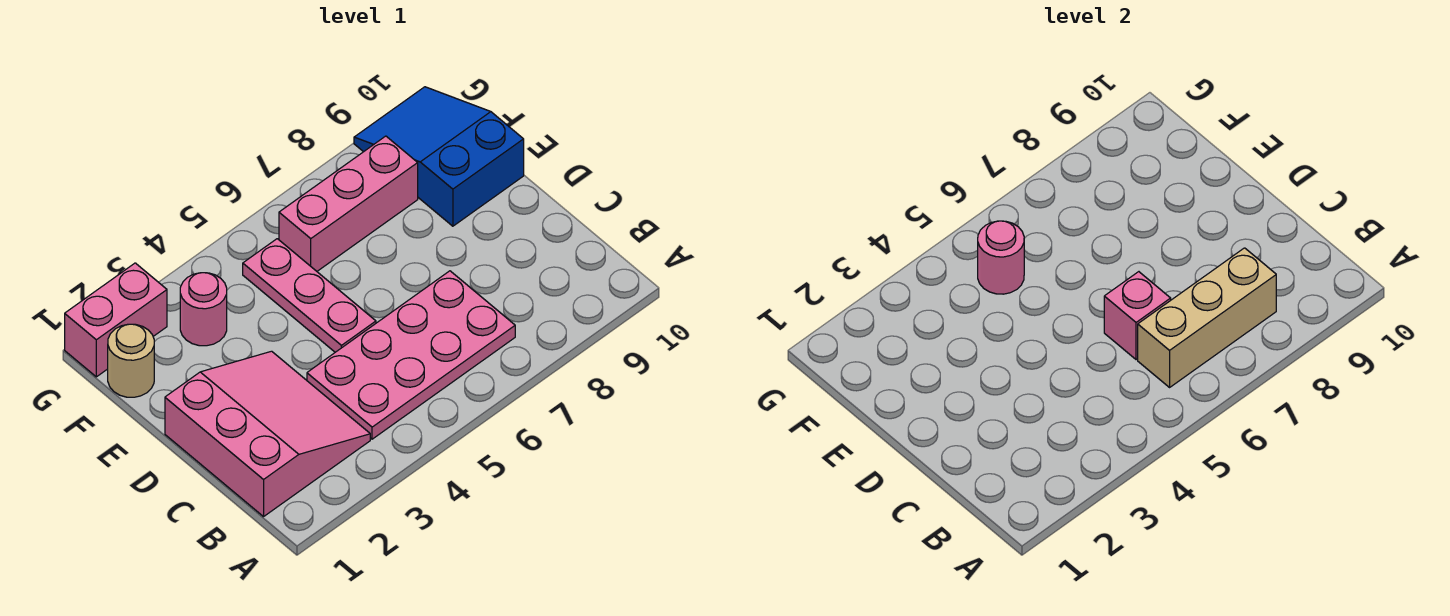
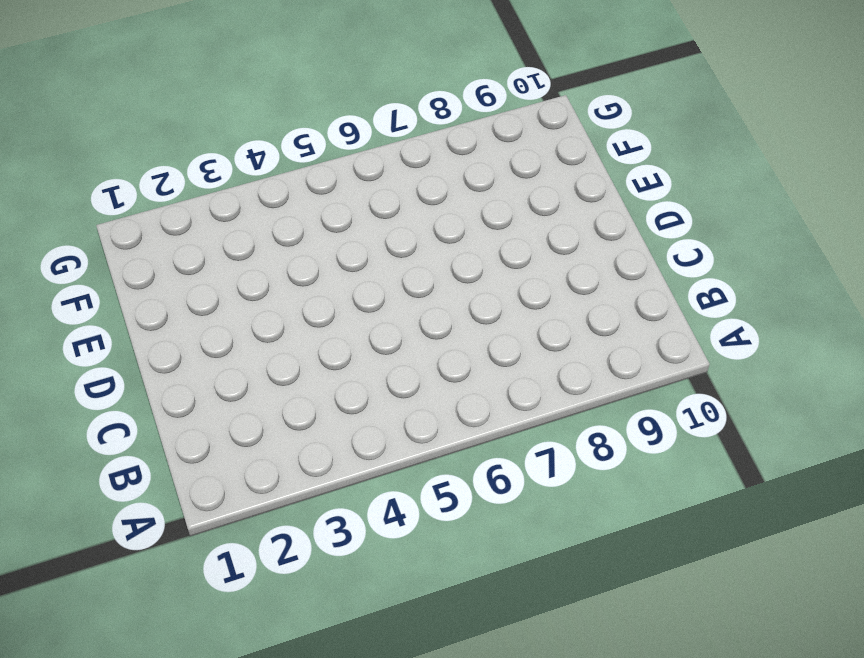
none -> pink slope B1:D3 level 1 top 1
none -> pink plate B4:C7 level 1

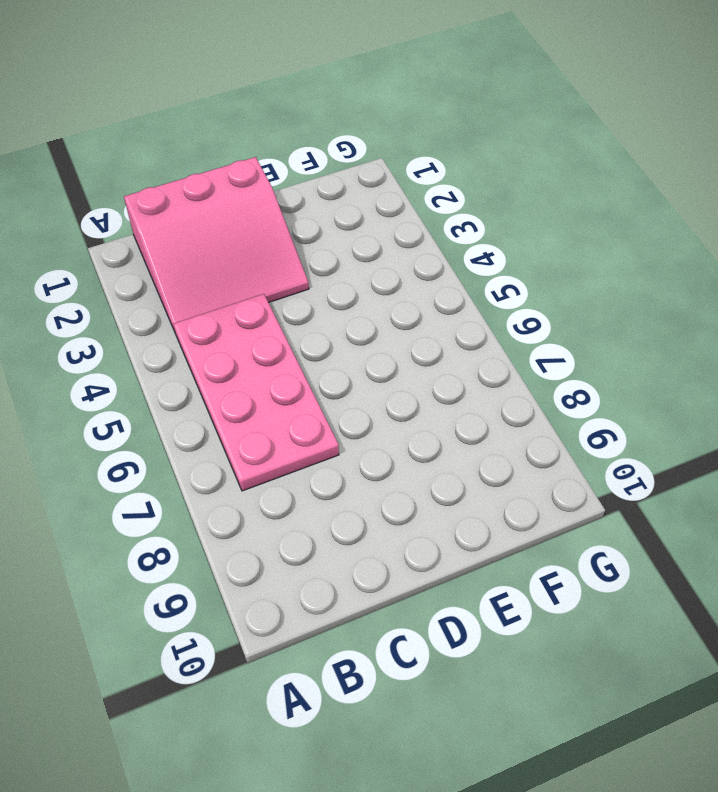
none -> pink plate D5:F5 level 1
none -> blue slope E9:G10 level 1 top E

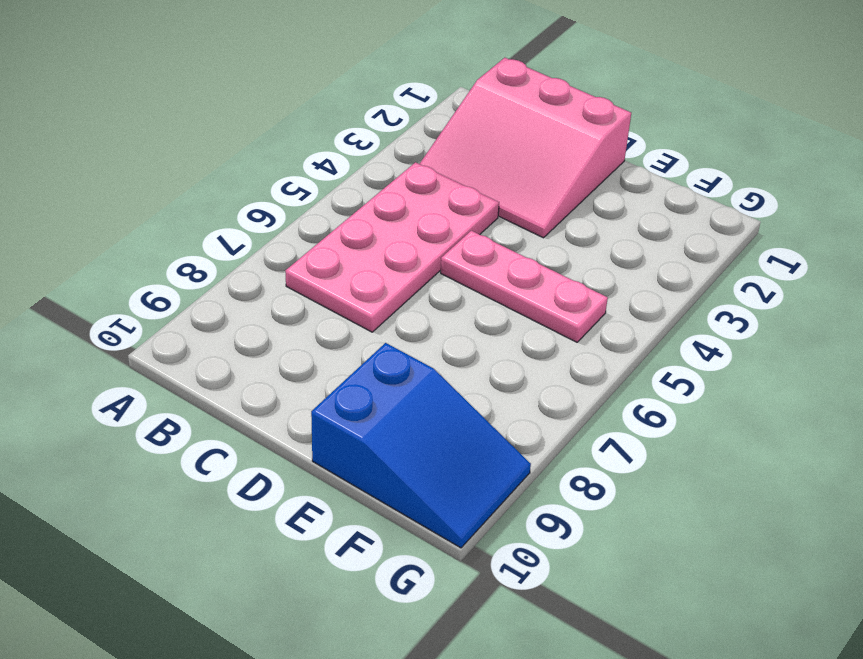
none -> tan round brick F1 level 1
none -> pink round brick F3 level 1

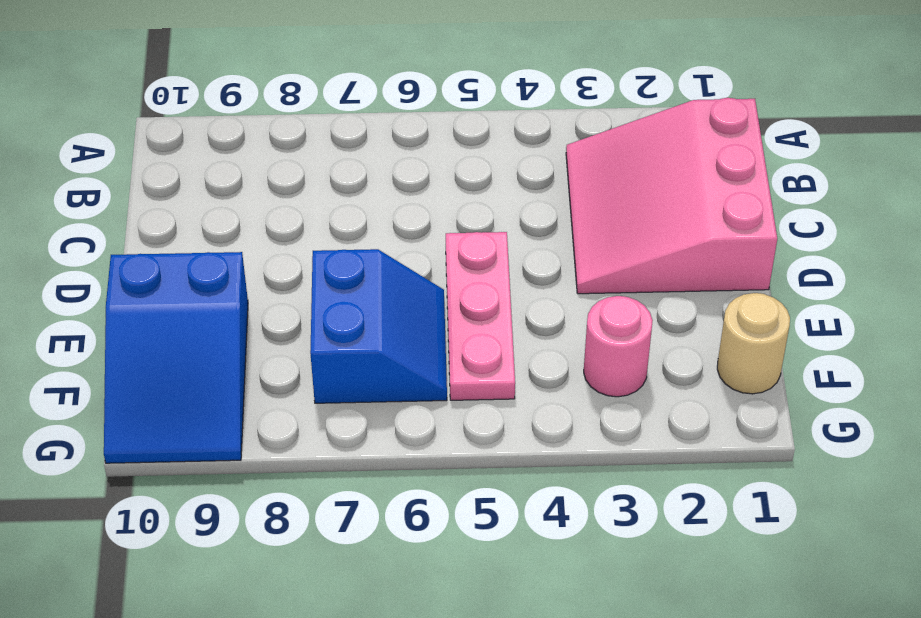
blue slope E6:F7 level 1 top 7 -> pink brick F6:F8 level 1
none -> pink plate B4:C7 level 1
none -> pink brick G1:G2 level 1

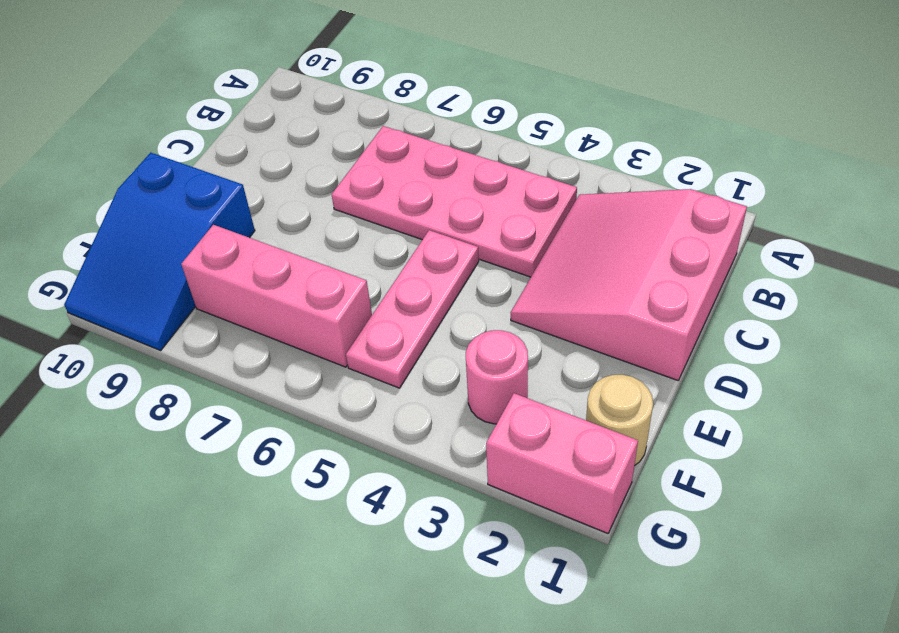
none -> tan brick B6:B8 level 2
none -> pink brick C6 level 2

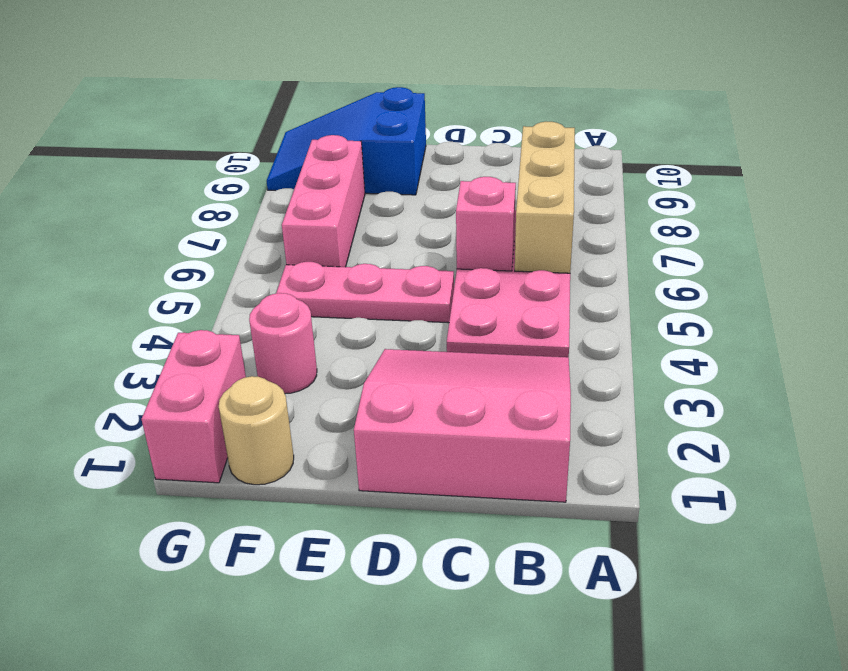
none -> pink round brick F5 level 2

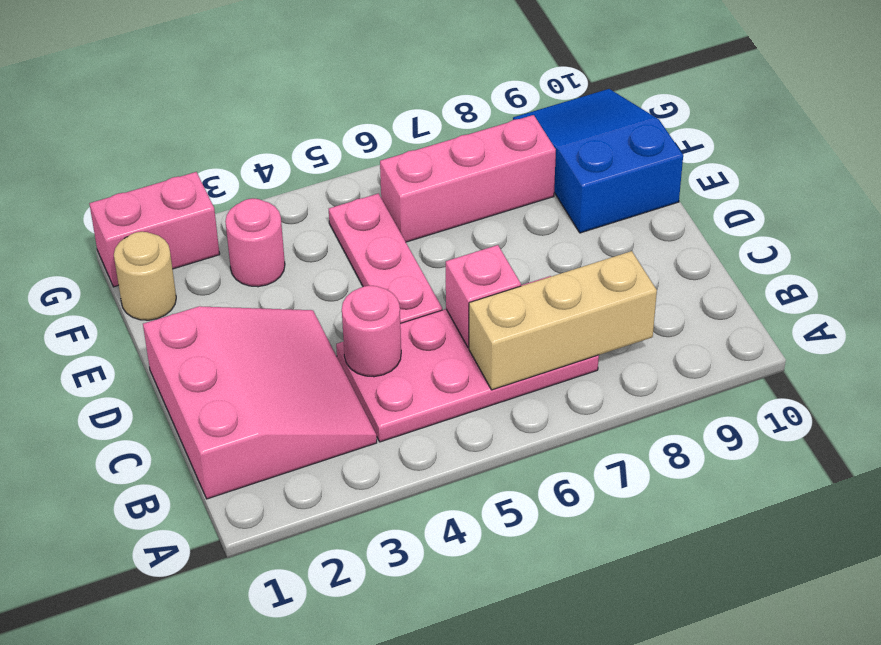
pink round brick C4 level 2 -> pink round brick F5 level 2

